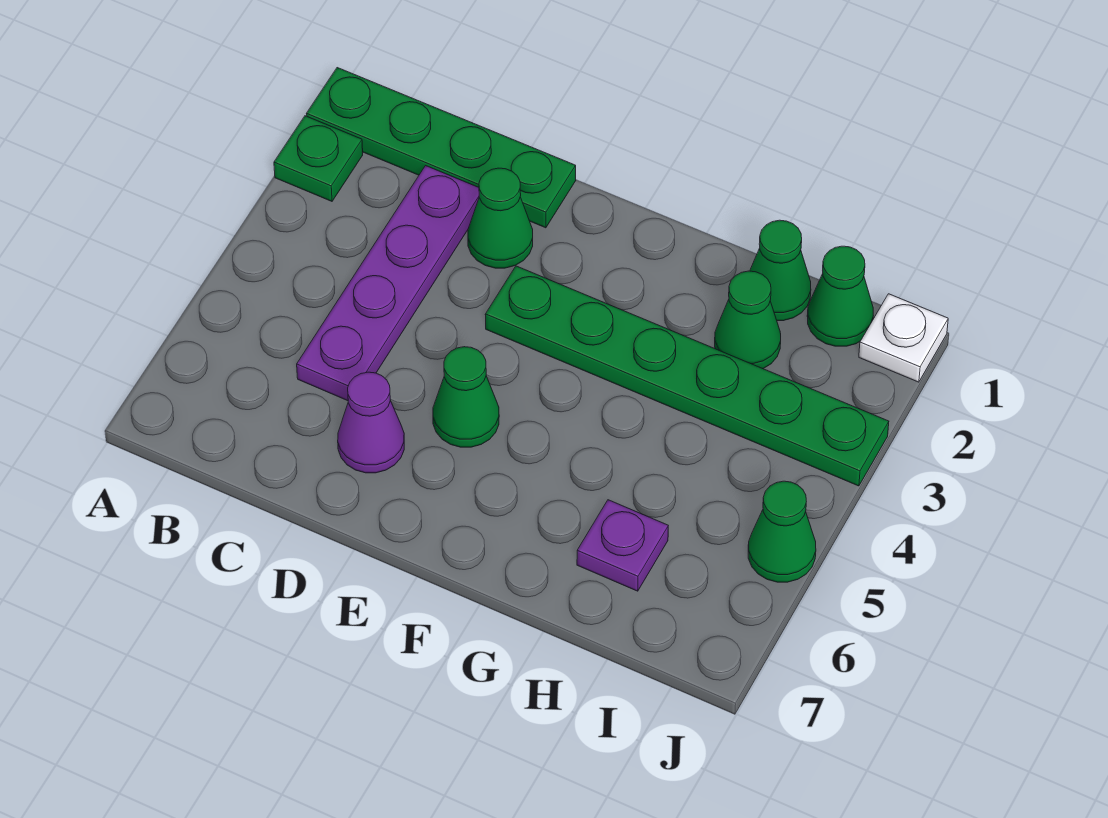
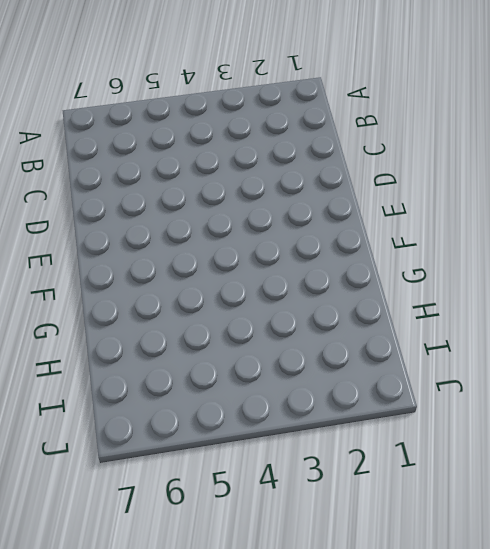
none -> green plate A1:D1 level 1
none -> green plate A2 level 1
none -> purple plate C2:C5 level 1

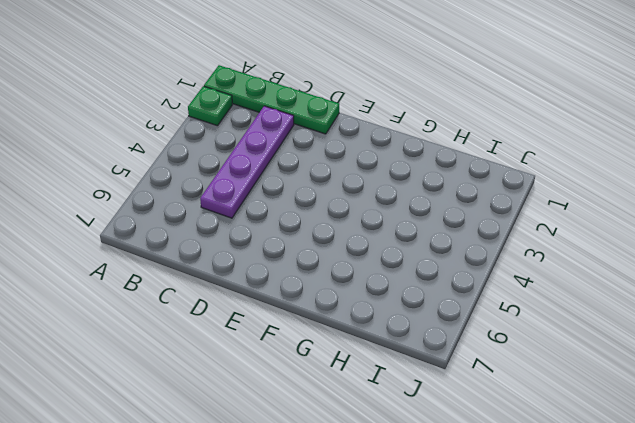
none -> green cone D2 level 1
none -> purple cone D6 level 1
none -> green plate E3:J3 level 1

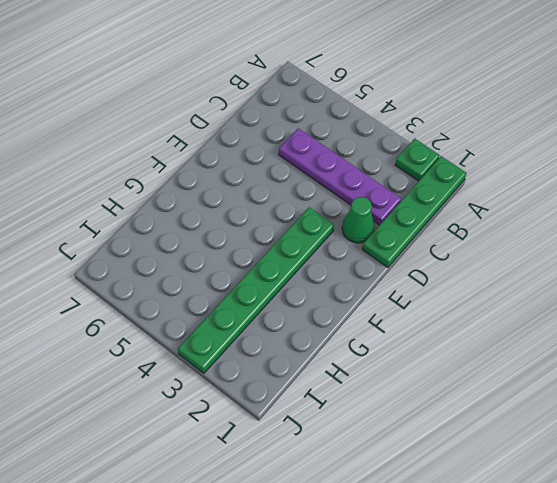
none -> purple cone D6 level 1
none -> green cone E5 level 1
none -> green cone H1 level 1

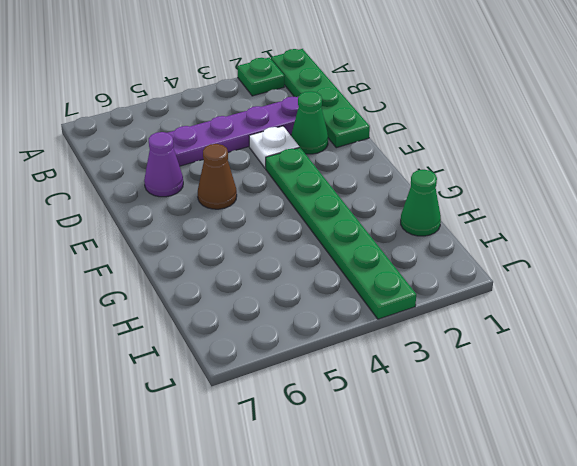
white plate D3 level 1 -> white plate J1 level 1
brown cone E5 level 1 -> green cone E5 level 1
none -> green cone H2 level 1
none -> purple plate H6 level 1
none -> green cone I1 level 1

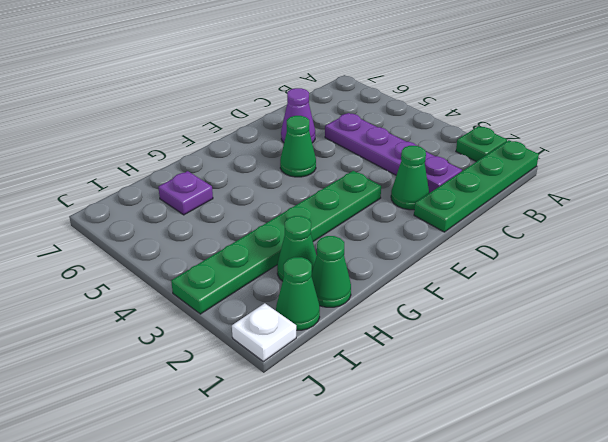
none -> green cone J5 level 1

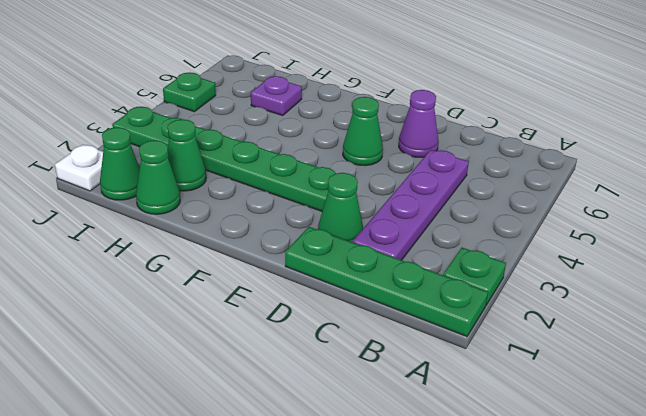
green plate J5 level 1 -> green cone J5 level 1

